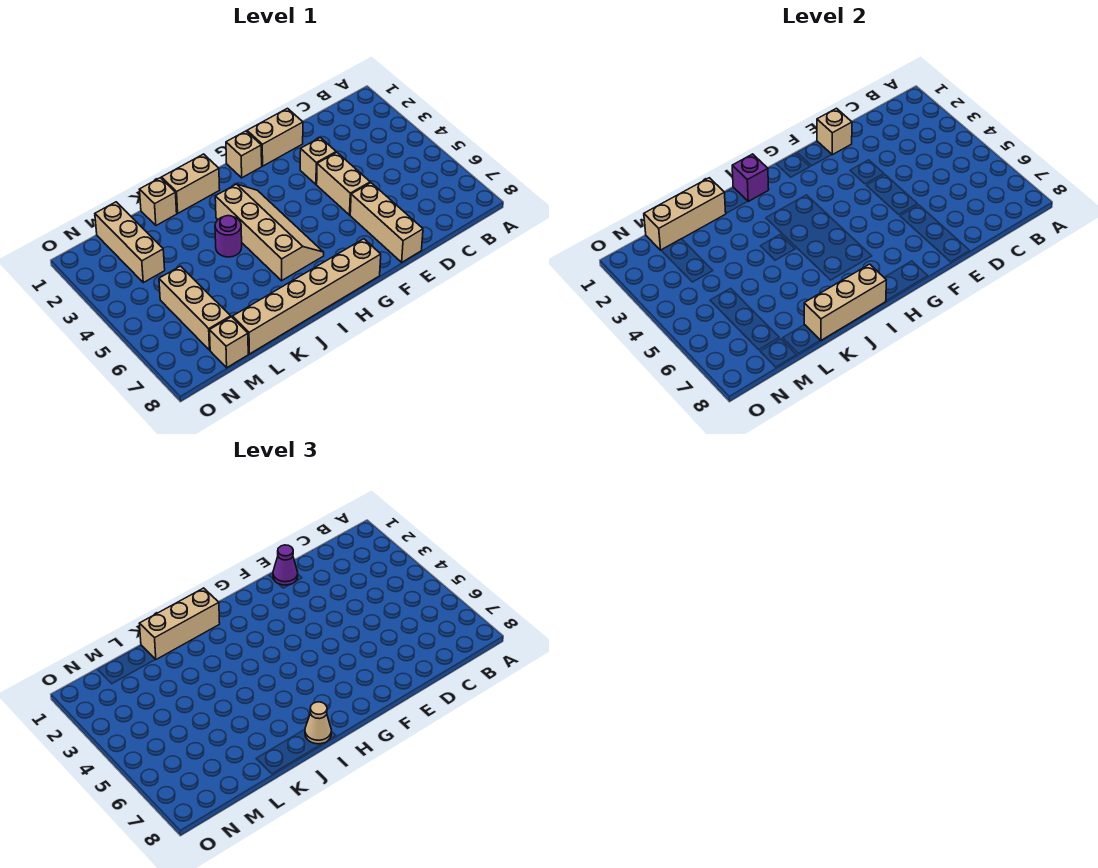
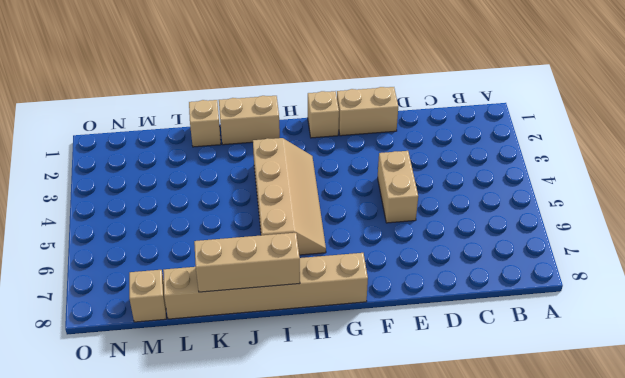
none -> tan brick E3 level 1
none -> tan brick E6:E8 level 1
none -> purple round brick J4 level 1

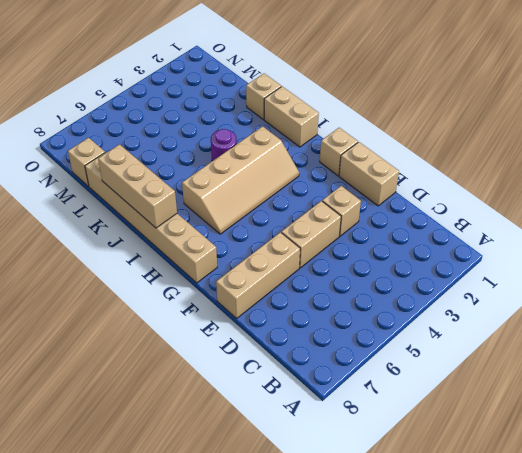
none -> tan brick M1:M3 level 1
none -> tan brick M5:M7 level 1
none -> tan brick E1 level 2

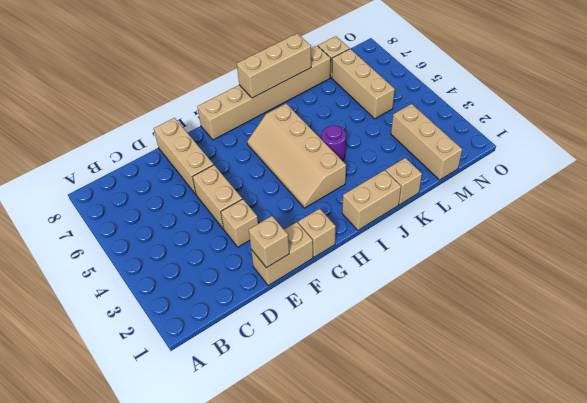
none -> purple brick I1 level 2
none -> tan brick K1:M1 level 2
none -> purple cone E1 level 3

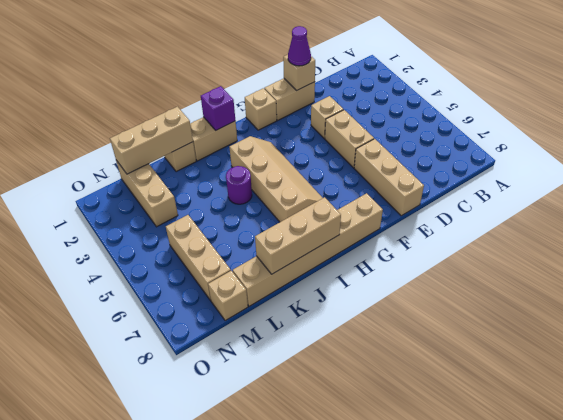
none -> tan brick I1:K1 level 3
none -> tan cone I8 level 3

